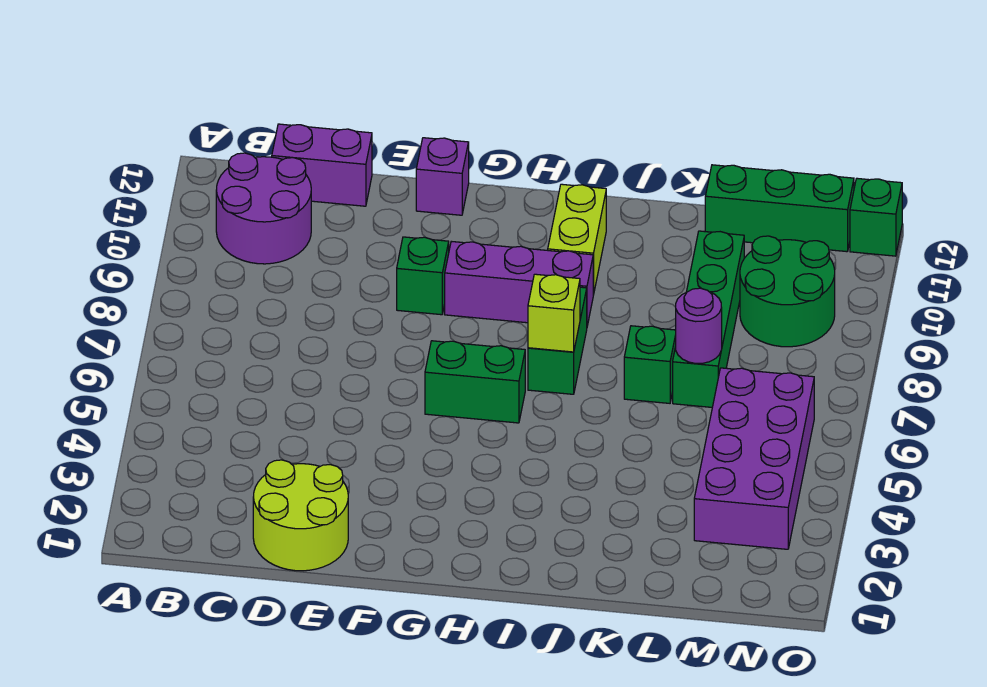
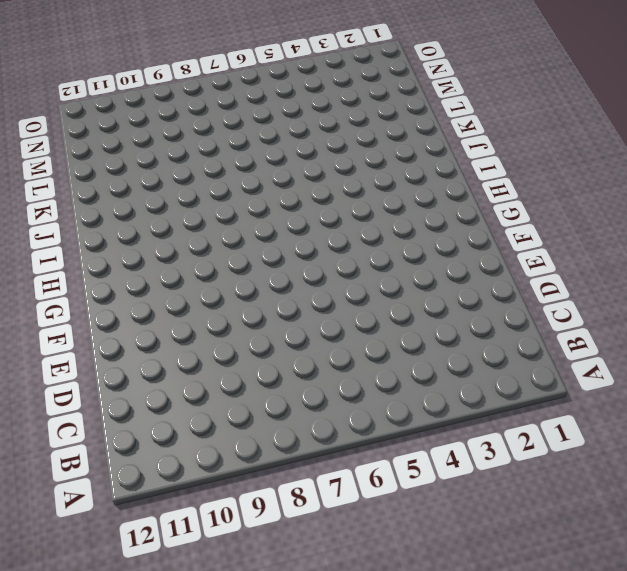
none -> purple round brick B10:C11 level 1
none -> purple brick C12:D12 level 1
none -> lime round brick D1:E2 level 1

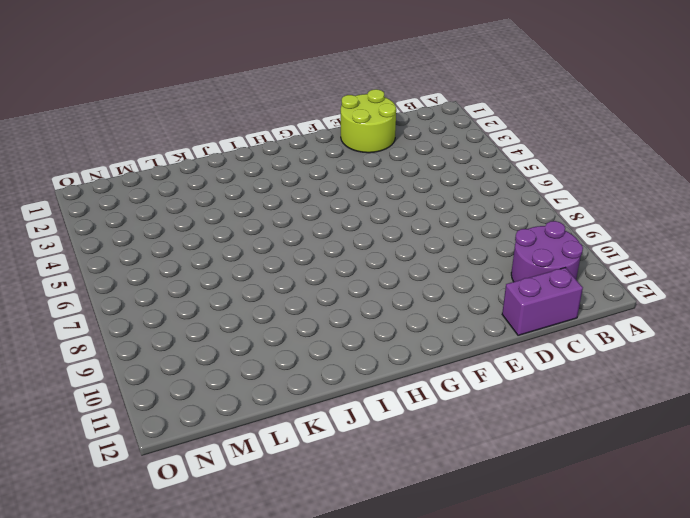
none -> green brick F9 level 1
none -> purple brick F12 level 1
none -> green brick G6:H6 level 1

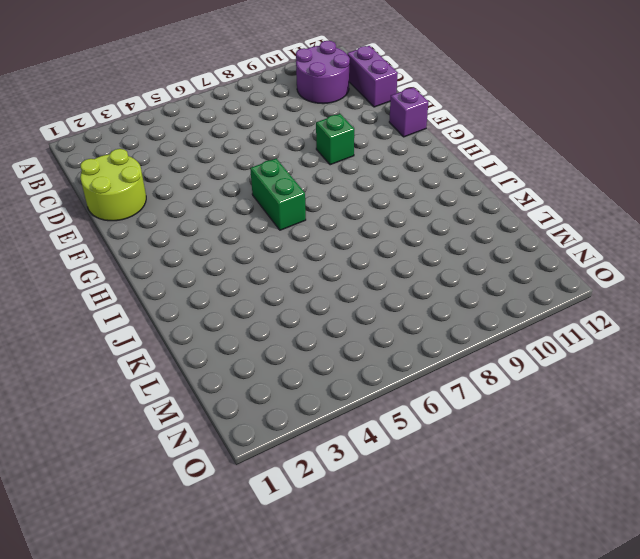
none -> purple brick G9:I9 level 1
none -> green brick I7:I8 level 1
none -> lime brick I10:I11 level 1

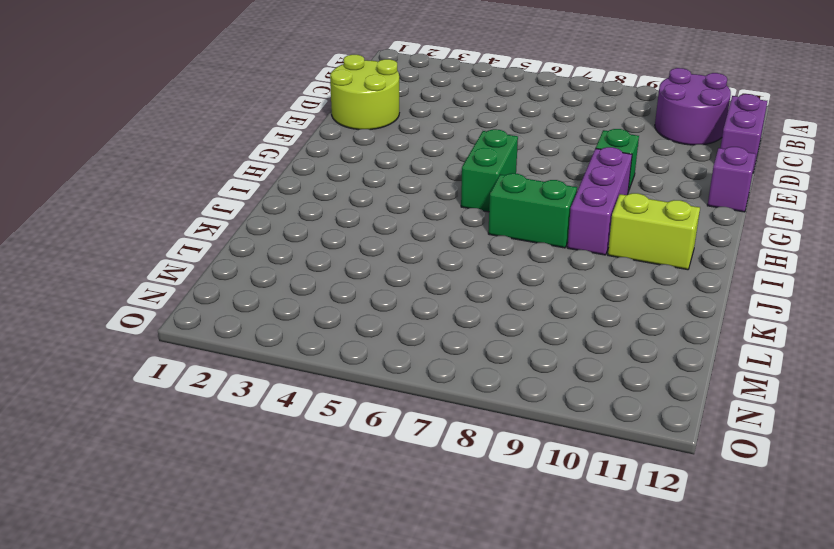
none -> green brick K7 level 1
none -> green brick L7:L10 level 1
none -> green brick L12:N12 level 1

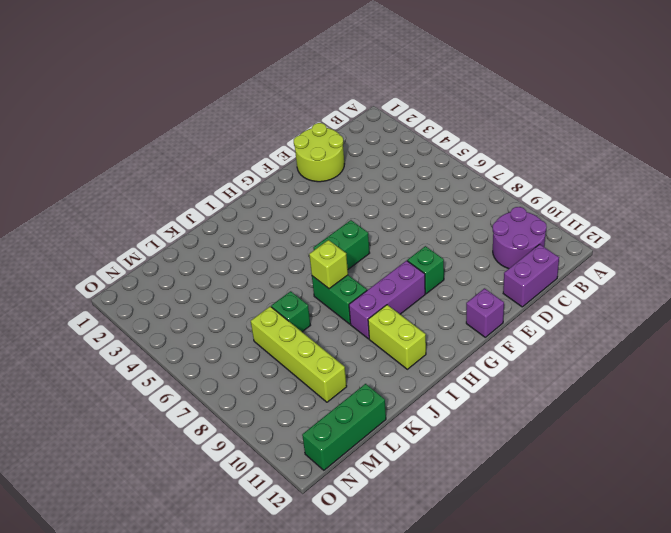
lime brick L7:L10 level 1 -> green brick L7:L10 level 1
none -> purple brick M3:N6 level 1
none -> green round brick M9:N10 level 1
none -> green brick O12 level 1

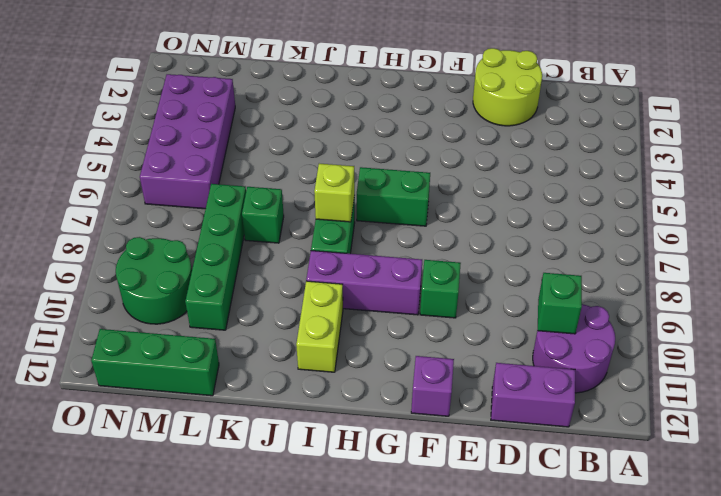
green brick C10 level 2 -> green brick O12 level 1
none -> purple round brick L7 level 2

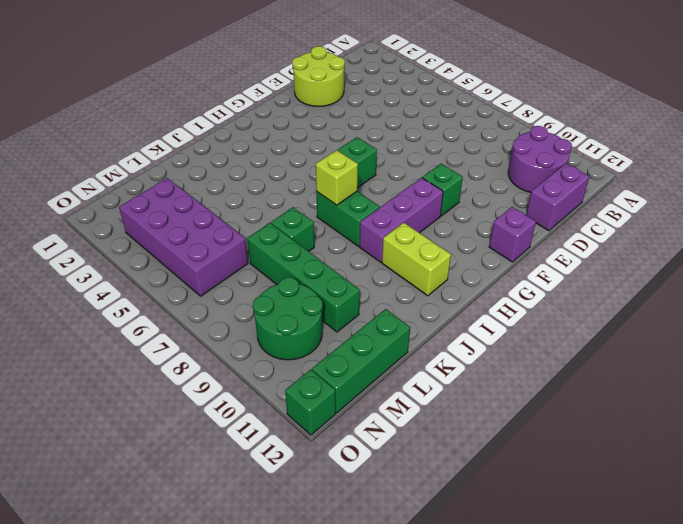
none -> purple round brick L7 level 2

